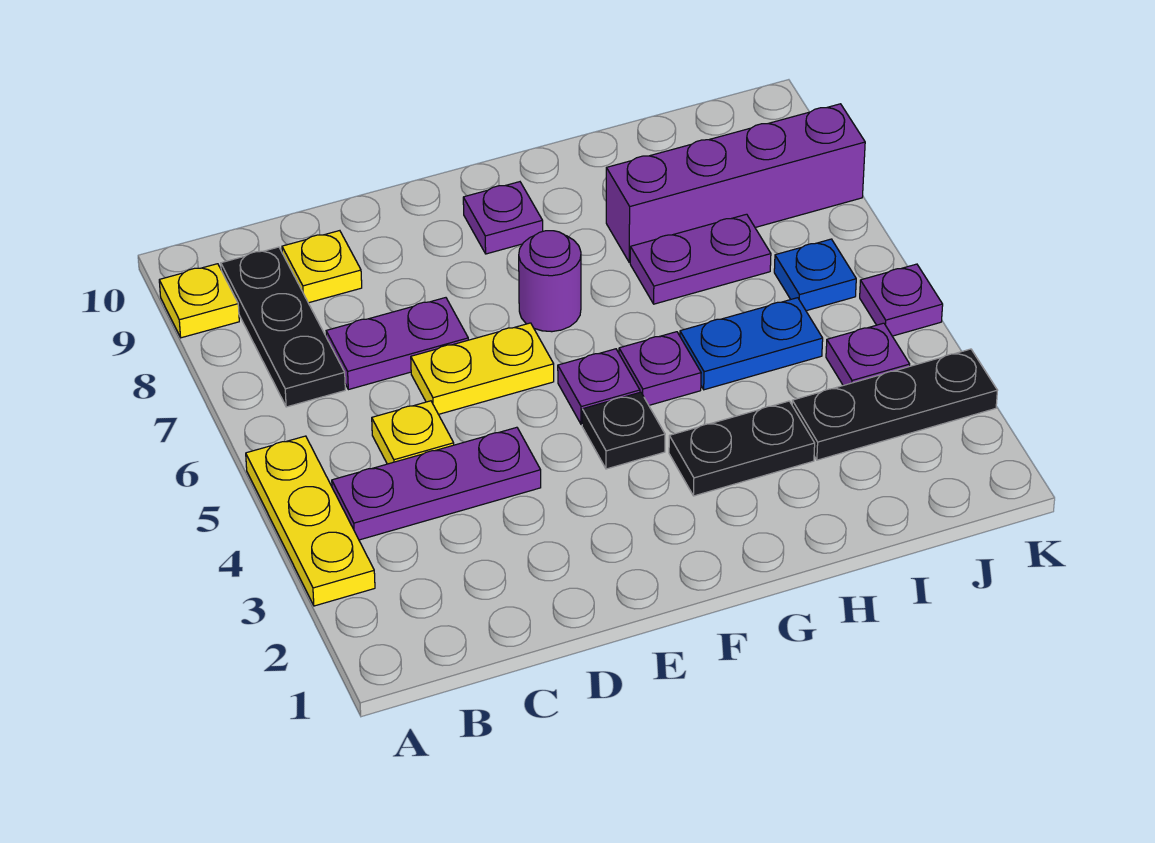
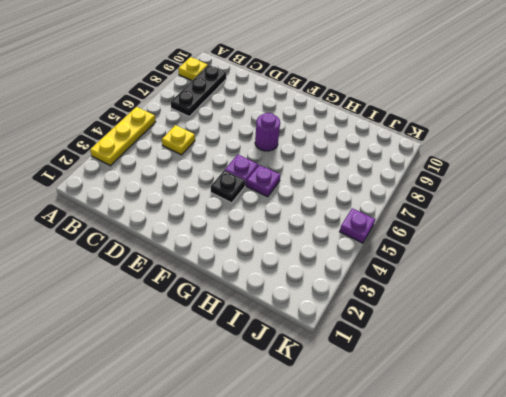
none -> purple plate B4:D4 level 1
none -> purple plate C7:D7 level 1
none -> yellow plate C9 level 1

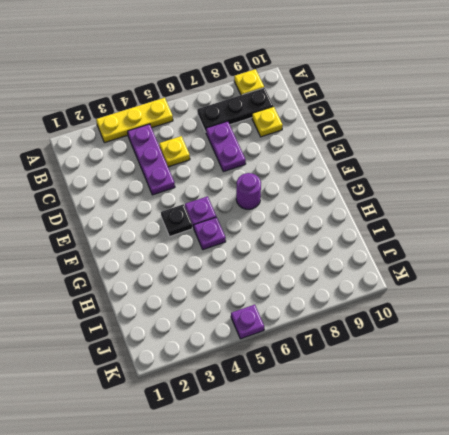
none -> yellow plate D6:E6 level 1
none -> purple plate F9 level 1
none -> black plate G3:H3 level 1

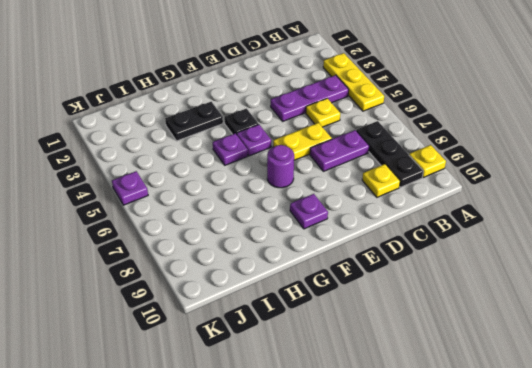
none -> blue plate H5:I5 level 1
none -> purple plate H7:I7 level 1
none -> purple brick H8:K8 level 1

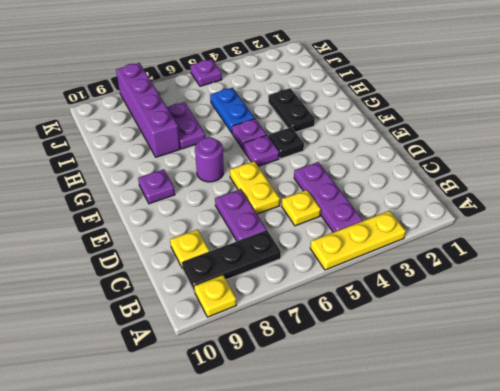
none -> black plate I3:K3 level 1
none -> purple plate J4 level 1
none -> blue plate J6 level 1

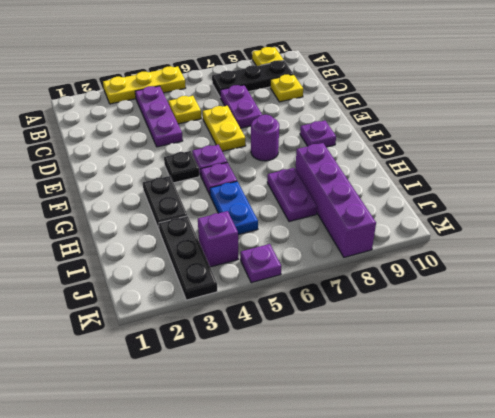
purple brick J4 level 1 -> purple plate J4 level 1
none -> blue plate J6 level 1

